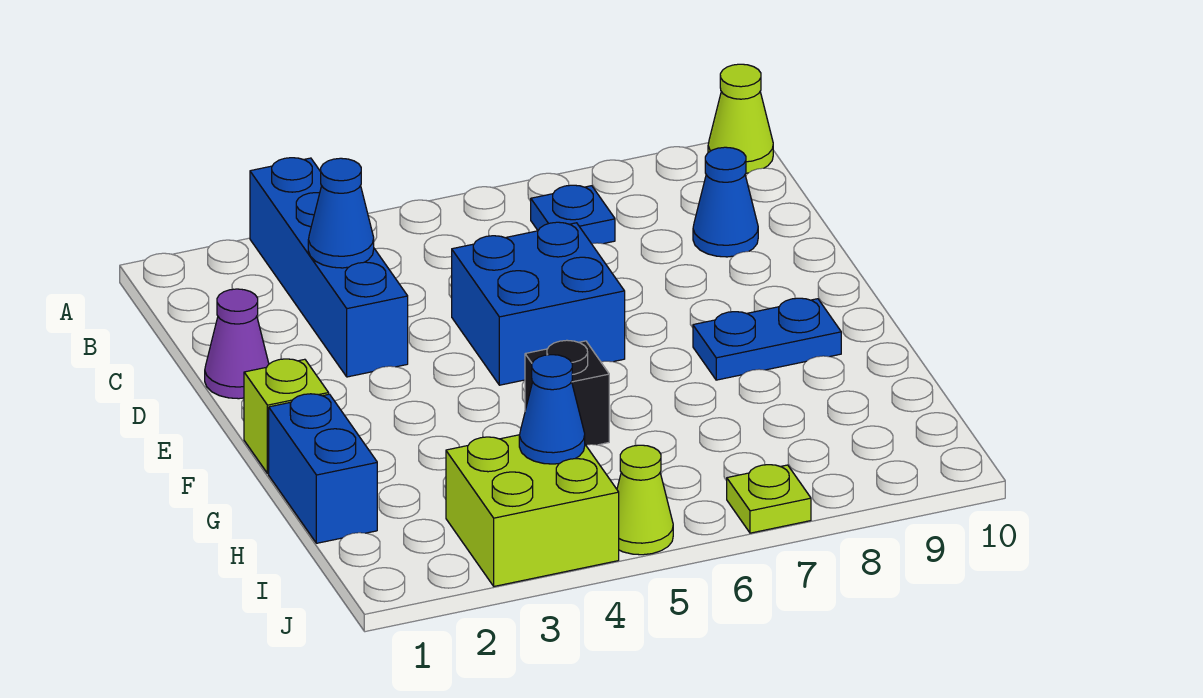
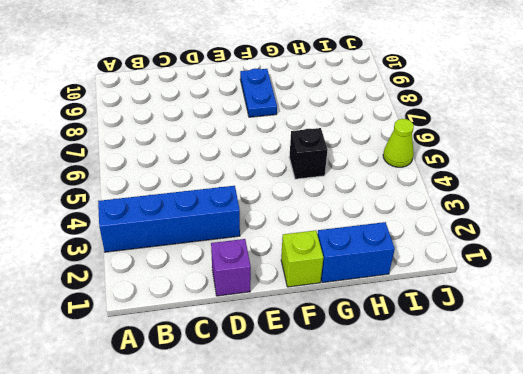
purple brick D1 level 1 -> purple cone D1 level 1
none -> lime cone A10 level 1
none -> blue plate B7 level 1
none -> blue cone C9 level 1

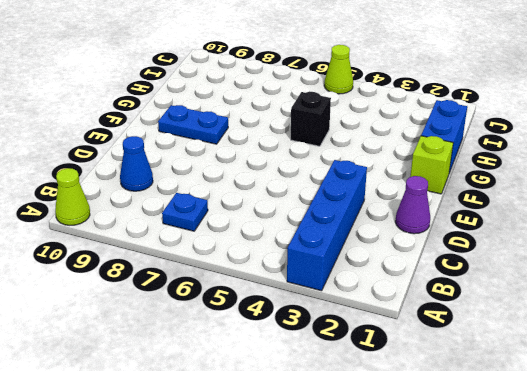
none -> blue brick D5:E6 level 1
none -> lime brick I3:J4 level 1
none -> lime plate J7 level 1

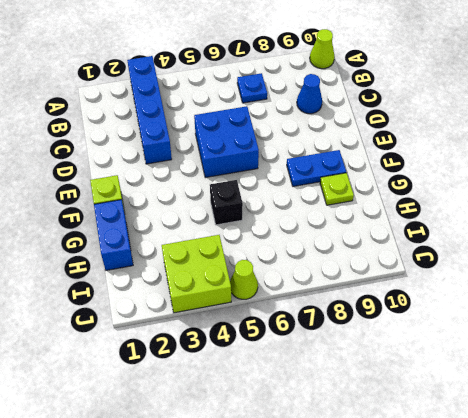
lime plate G9 level 1 -> lime plate J7 level 1
none -> purple cone D1 level 1
none -> blue cone C3 level 2
none -> blue cone I4 level 2

